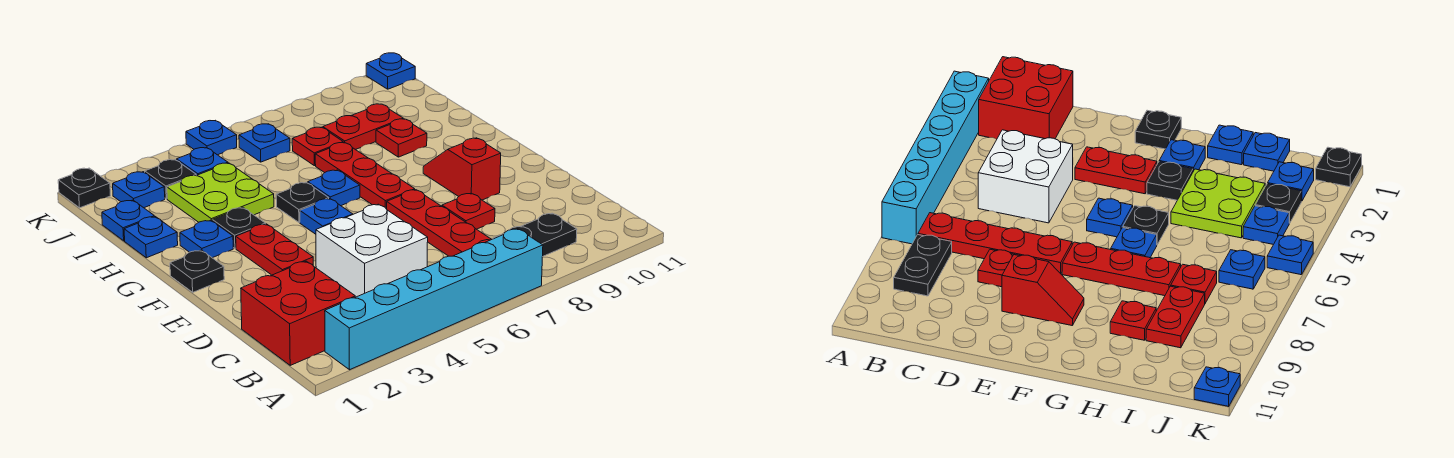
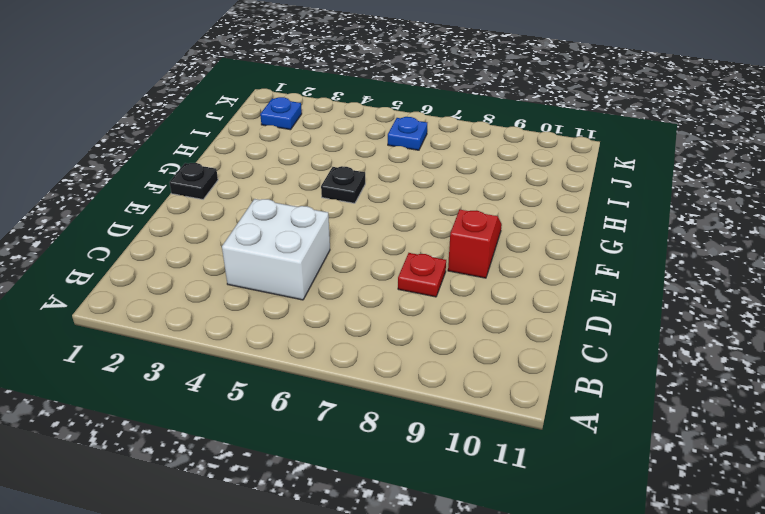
none -> cyan brick A2:A7 level 1
none -> red brick B1:C2 level 1
none -> red plate B7:E7 level 1

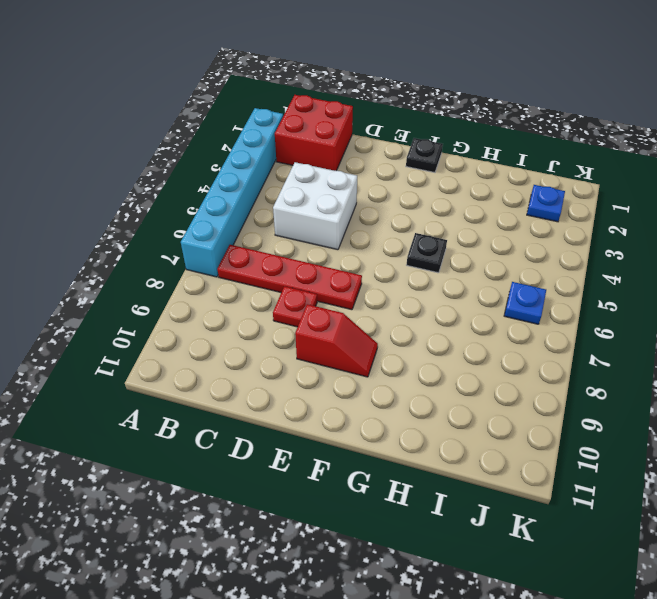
none -> black plate B8:B9 level 1
none -> red plate E3:F3 level 1
none -> blue plate F5 level 1

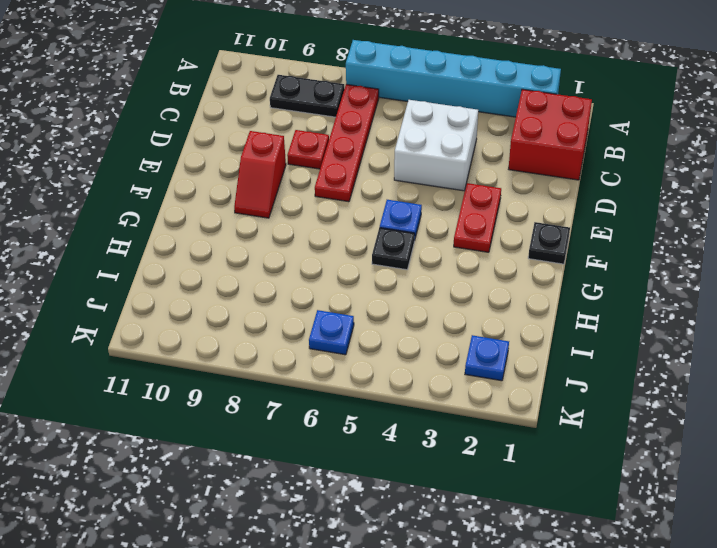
none -> red plate F7:H7 level 1
none -> blue plate G2 level 1
none -> black plate G3 level 1

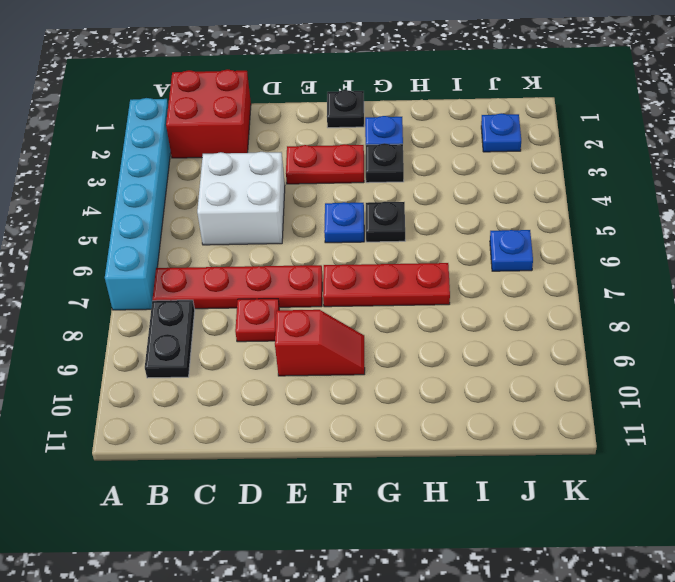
none -> blue plate G6 level 1
none -> blue plate H1 level 1
none -> lime plate H3:I4 level 1

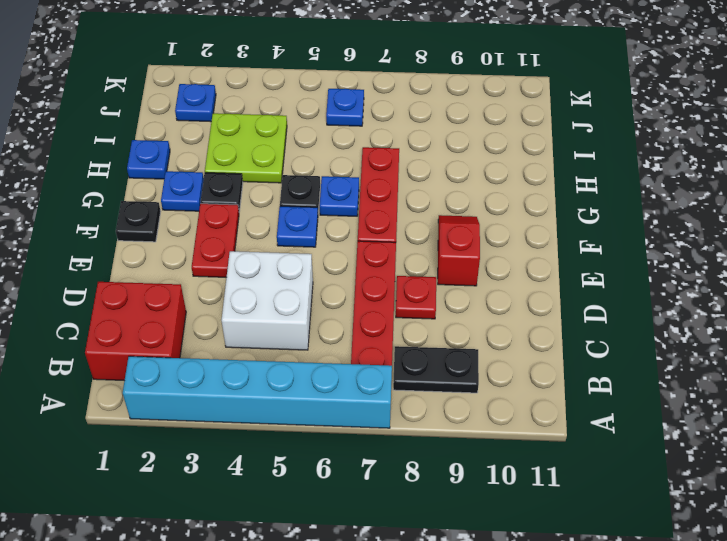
none -> red plate H9 level 1
none -> blue plate I1 level 1
none -> red plate I7 level 1

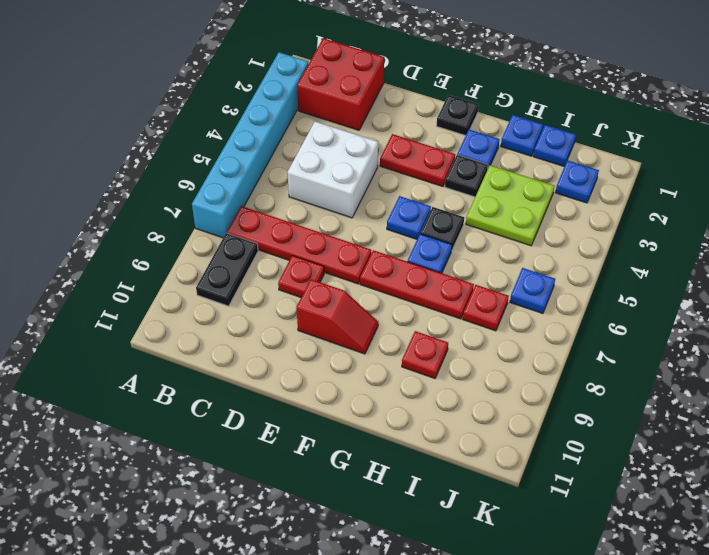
none -> red plate I8:I9 level 1
none -> black plate J3 level 1
none -> blue plate J4 level 1

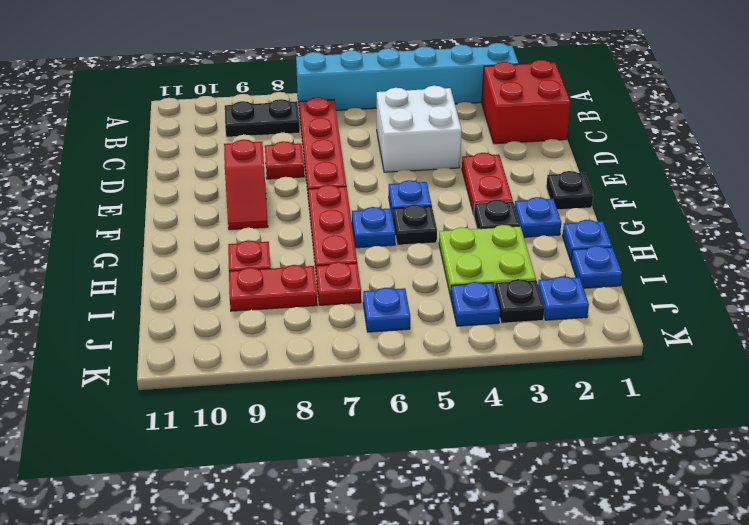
none -> black plate K1 level 1
none -> blue plate K5 level 1
none -> blue plate K11 level 1

